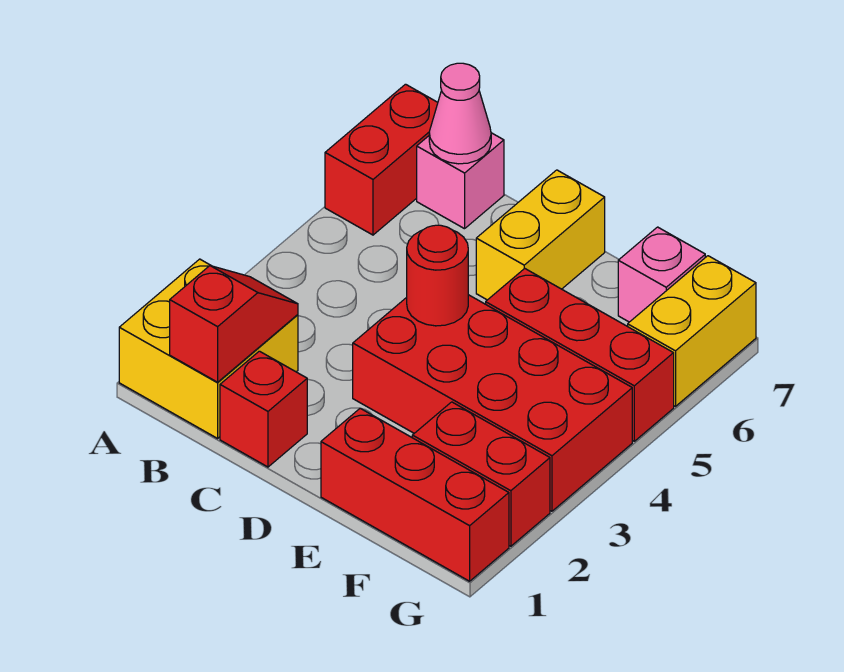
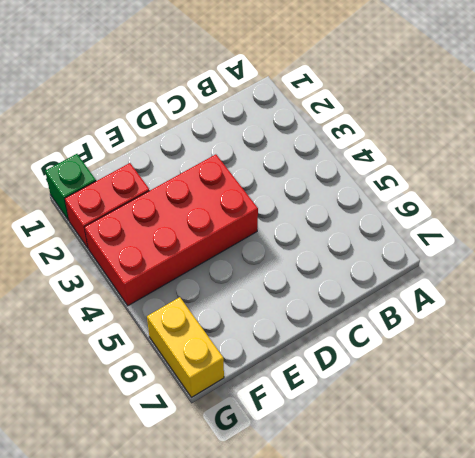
green brick G1 level 1 -> red brick E1:G1 level 1
none -> yellow brick A1:B2 level 1
none -> red brick A6:A7 level 1
none -> pink brick B7 level 1

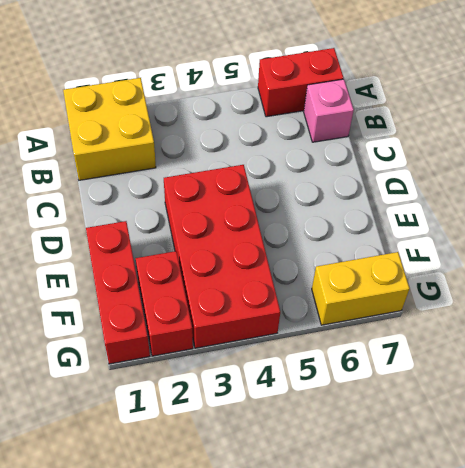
none -> red brick C1 level 1
none -> yellow brick D6:D7 level 1
none -> red brick E5:G5 level 1

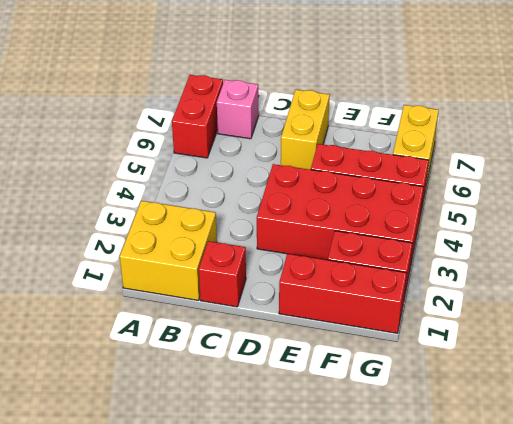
none -> pink brick F7 level 1
none -> red slope B1:B2 level 2 top 1
none -> pink cone B7 level 2

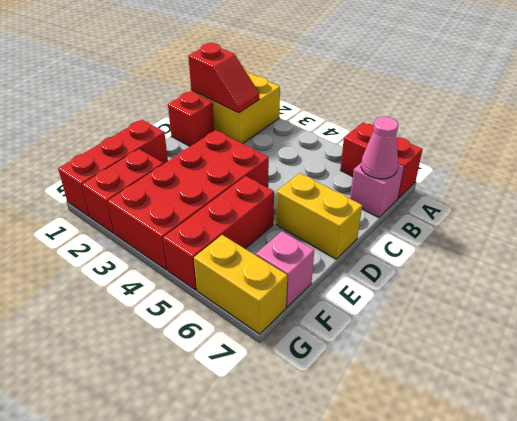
none -> red round brick D4 level 2

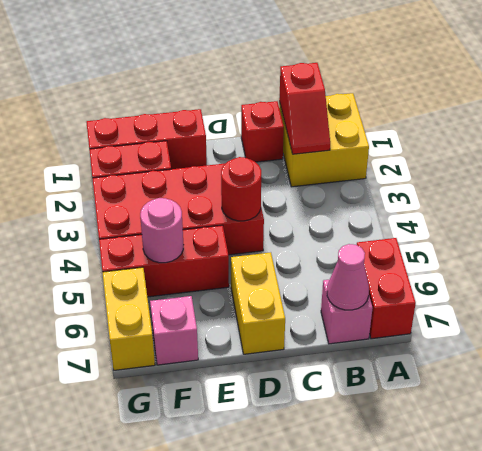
pink round brick F5 level 2 -> none

